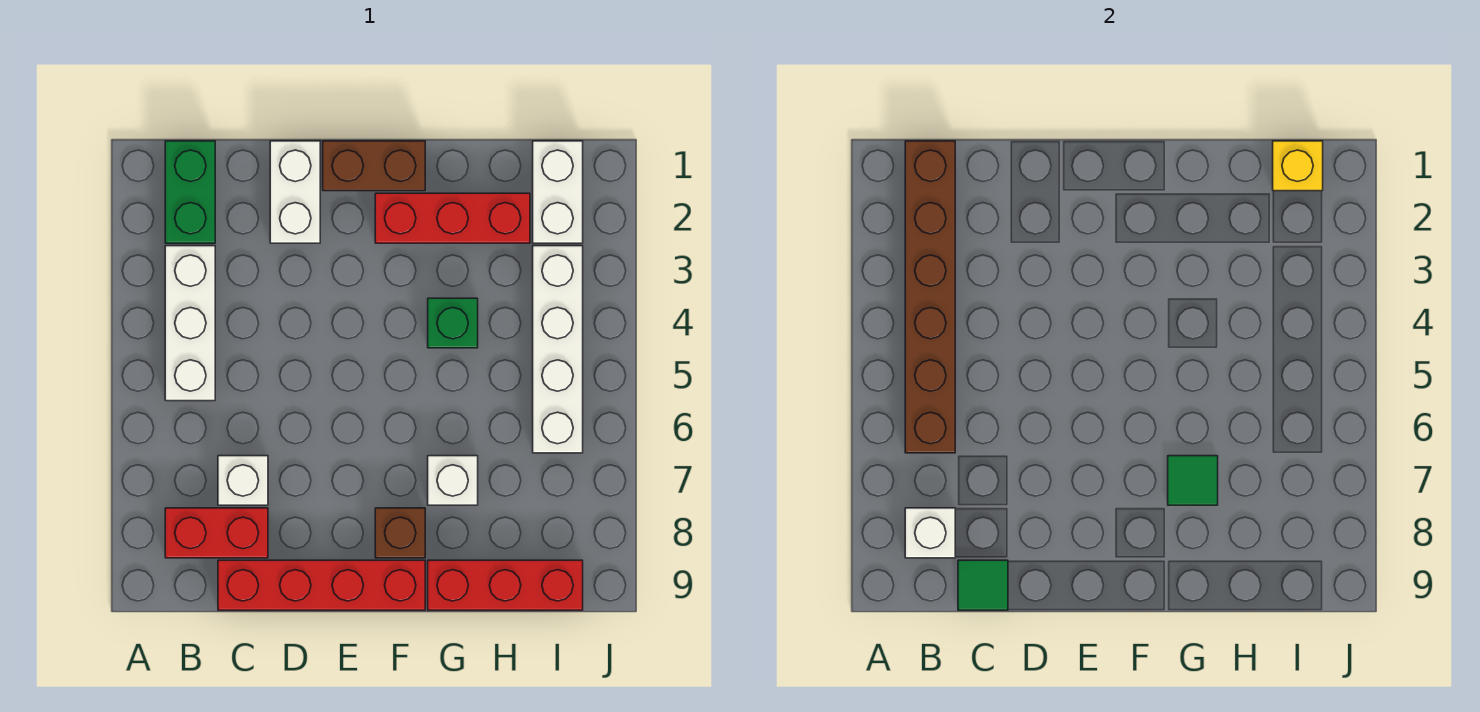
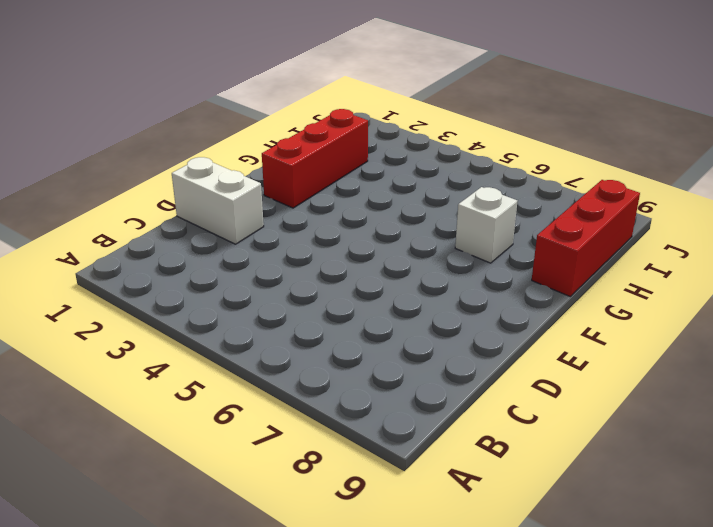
none -> green brick B1:B2 level 1
none -> white brick B3:B5 level 1
none -> red brick B8:C8 level 1

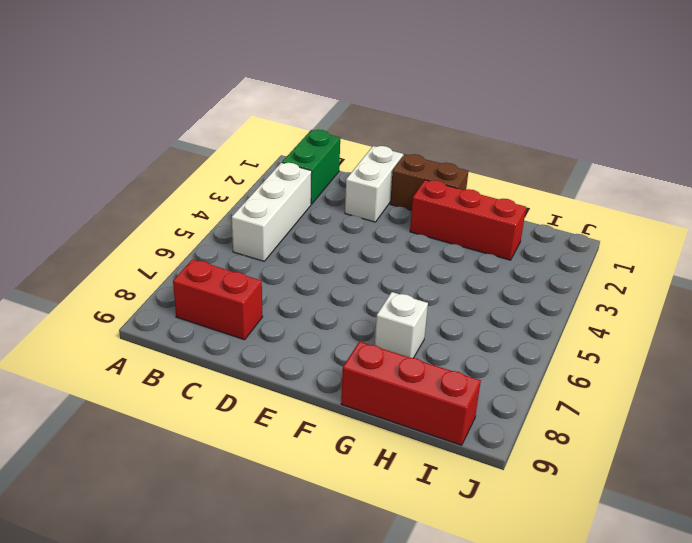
none -> white brick C7 level 1
none -> red brick C9:F9 level 1
none -> brown brick F8 level 1

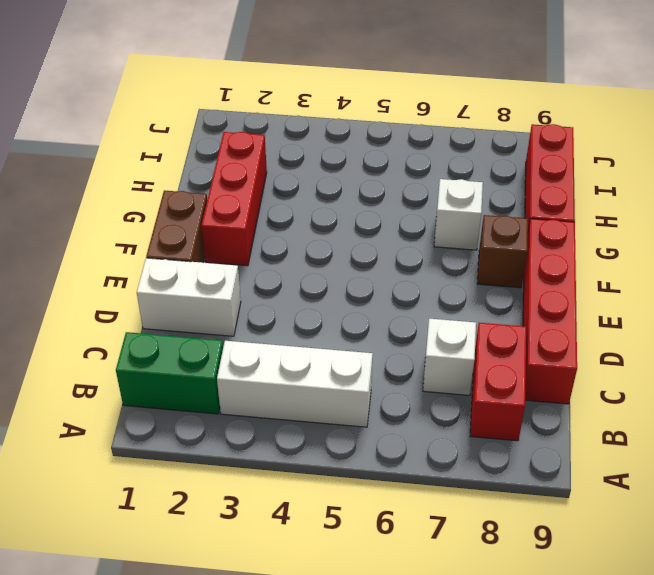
none -> green brick G4 level 1
none -> white brick I1:I2 level 1
none -> white brick I3:I6 level 1

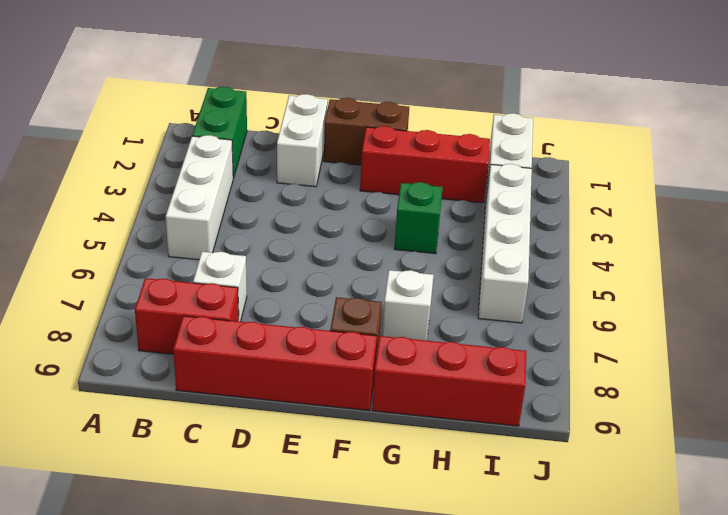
none -> brown brick B1:B6 level 2
none -> white brick B8 level 2
none -> green tile C9 level 2

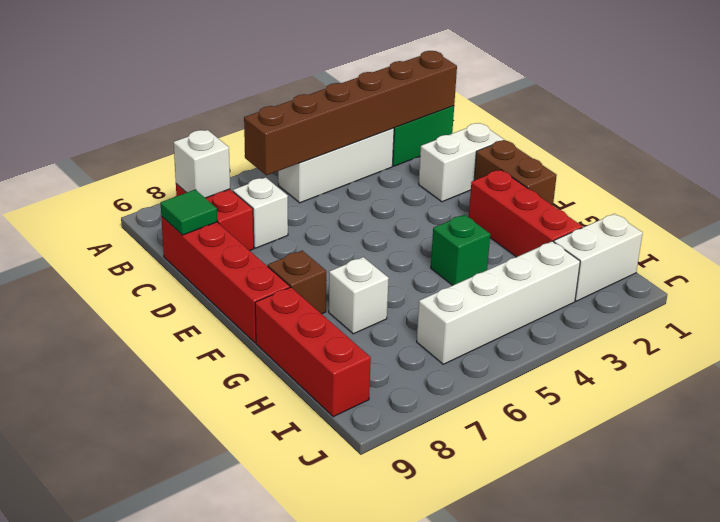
none -> green tile G7 level 2
none -> yellow brick I1 level 2

